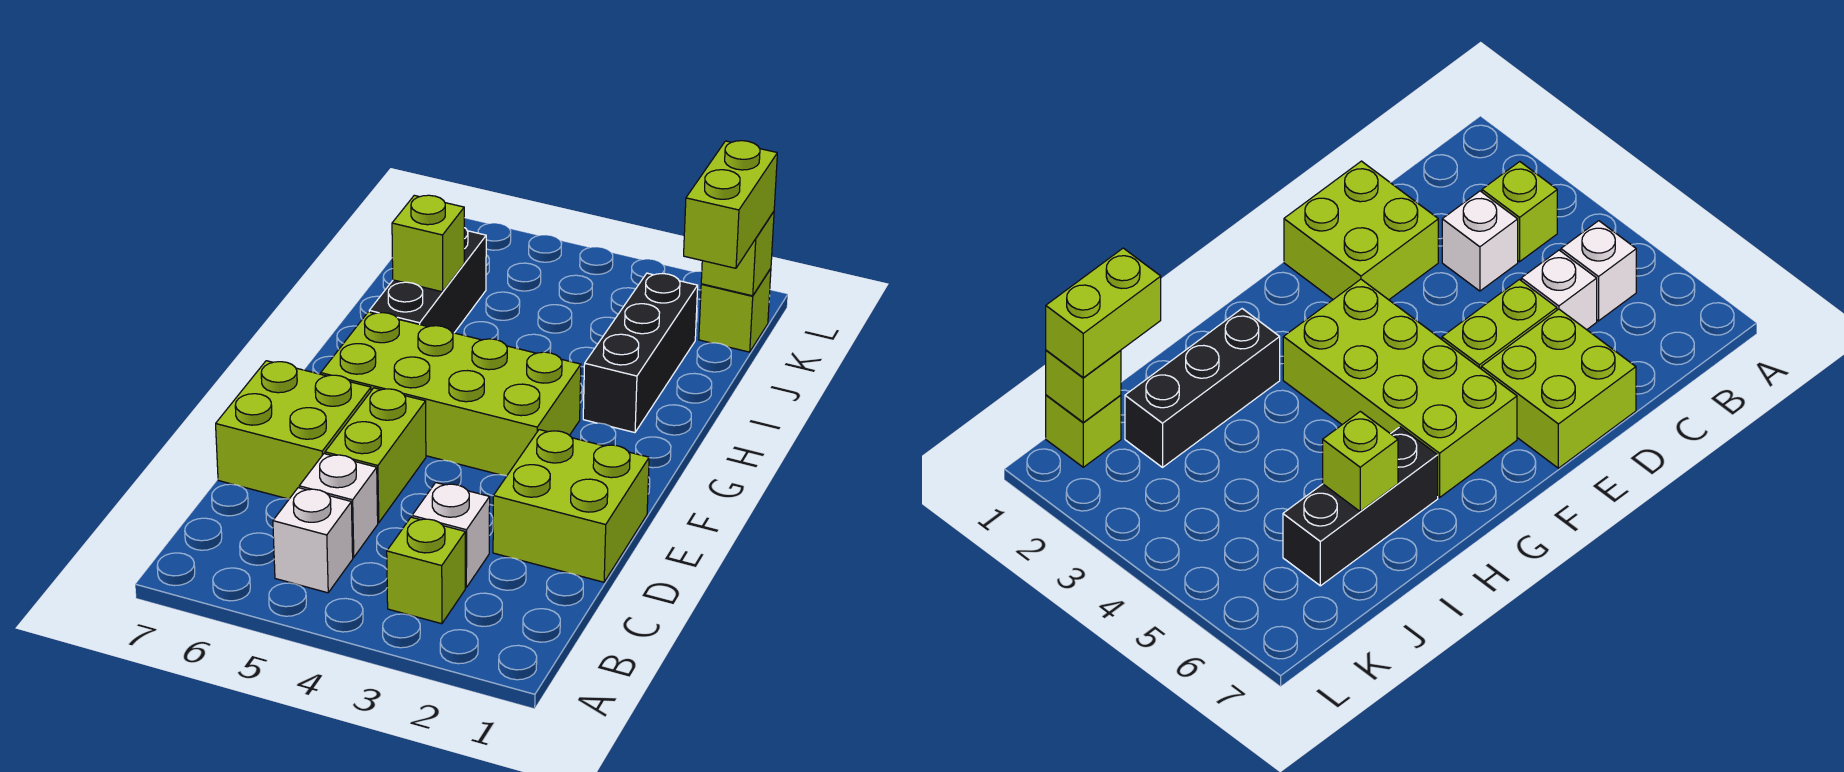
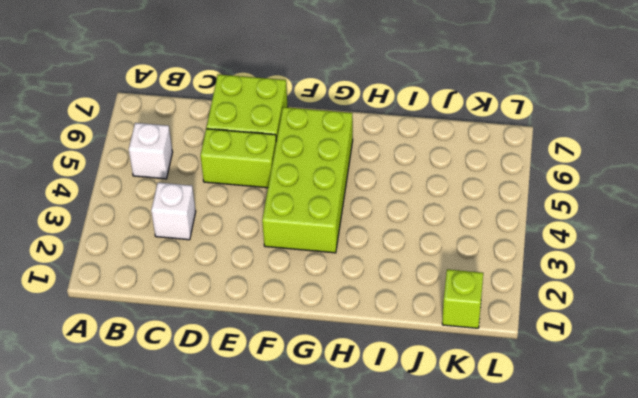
none -> lime brick B3 level 1
none -> white brick C5 level 1
none -> lime brick D1:E2 level 1

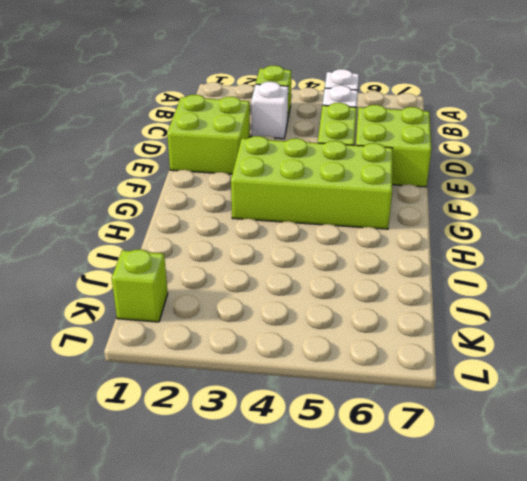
none -> black brick H2:J2 level 1
none -> black brick H6:J6 level 1
none -> lime brick I6 level 2

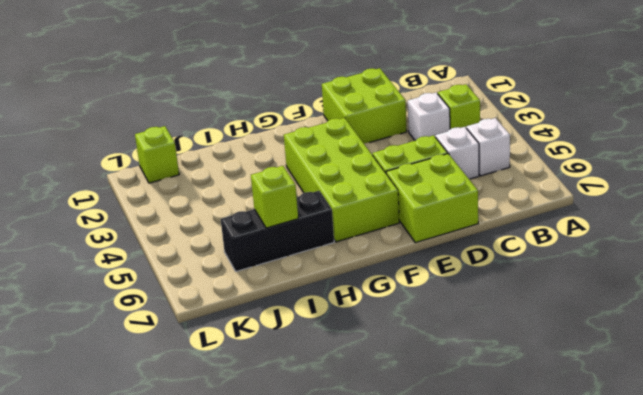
none -> black brick H2:J2 level 1
none -> lime brick K1 level 2
none -> lime brick J1:K1 level 3

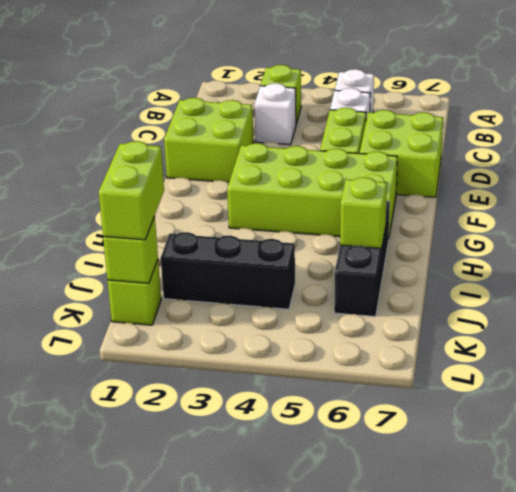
black brick J2:J4 level 1 -> black brick H2:J2 level 1

